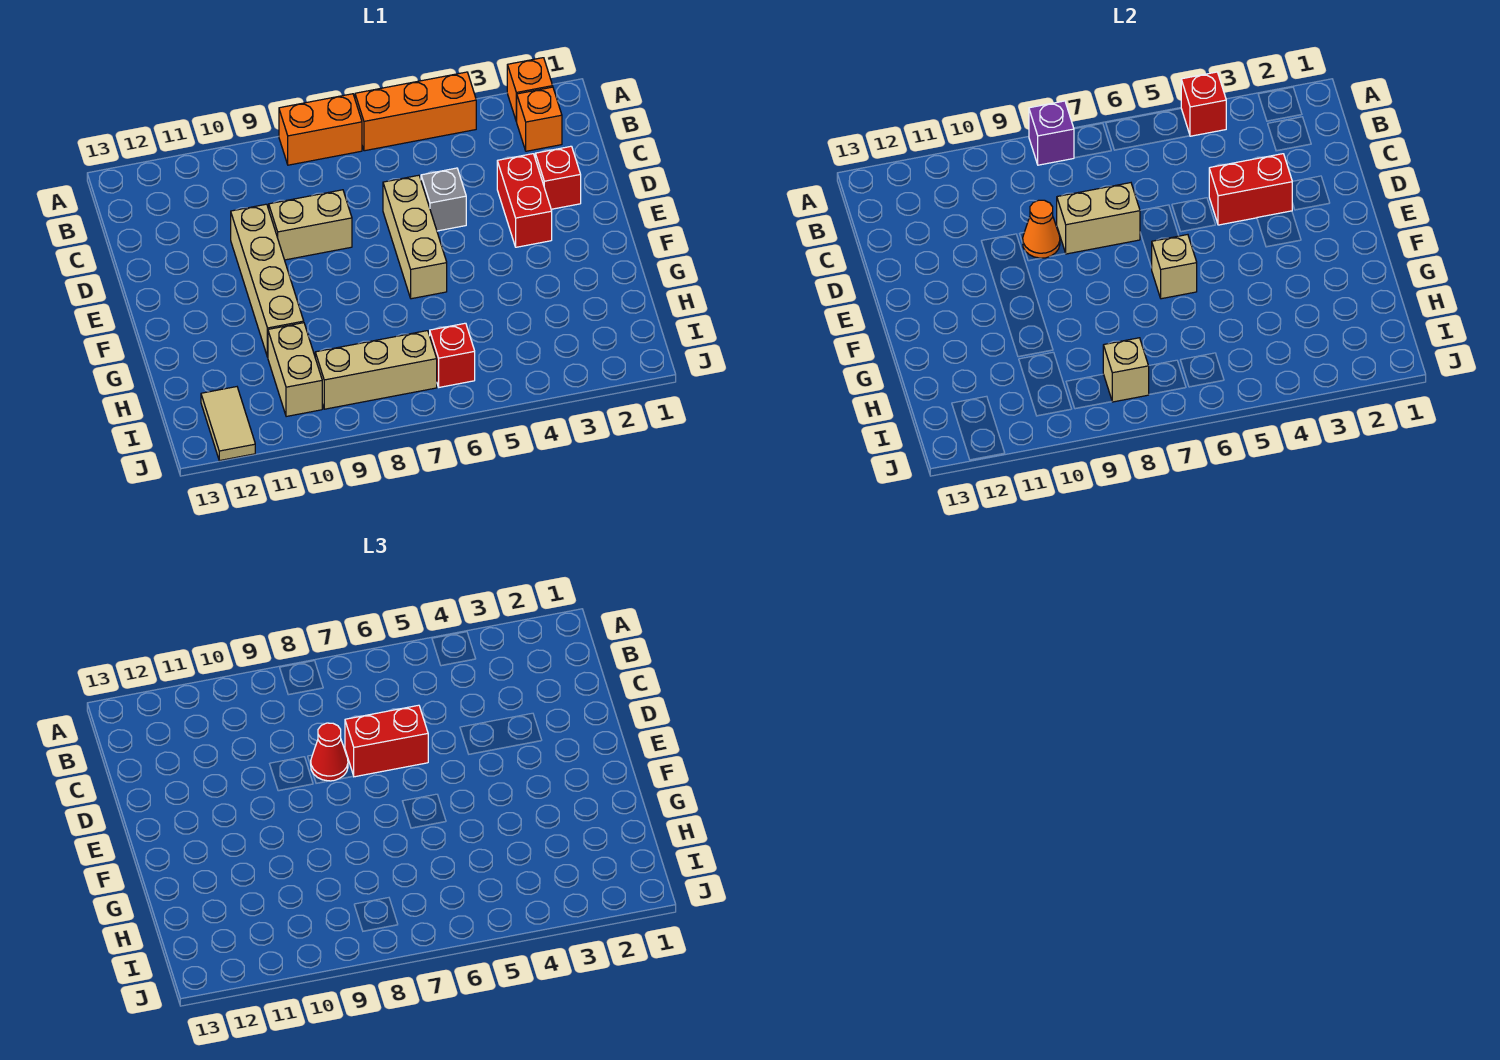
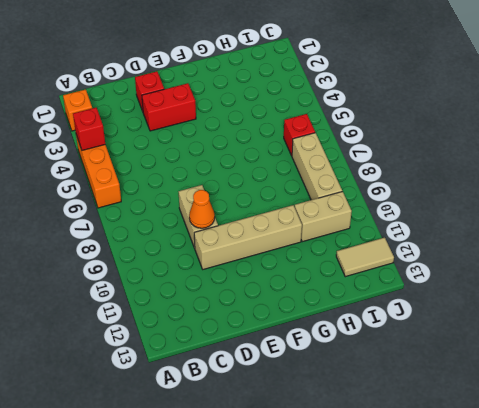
none -> orange brick A7:A8 level 1
none -> orange brick B2 level 1
none -> grey brick D5 level 1

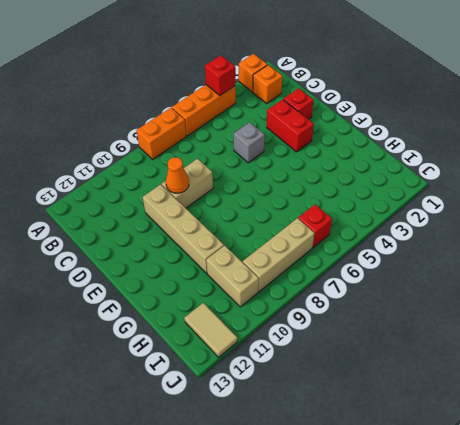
none -> tan brick D6:F6 level 1
none -> purple brick A8 level 2
none -> red brick D3:D4 level 2

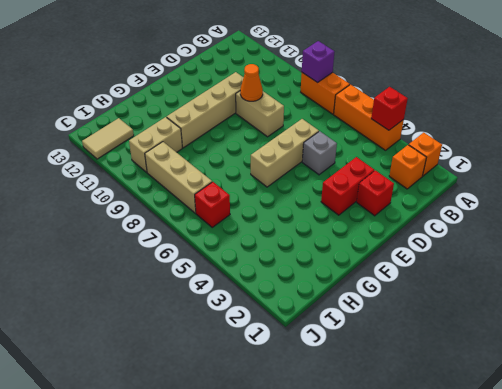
none -> red brick D3:D4 level 2
none -> tan brick D7:D8 level 2
none -> tan brick F6 level 2

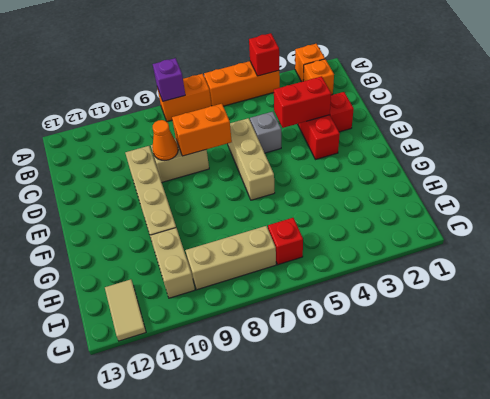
orange brick D7:D8 level 2 -> tan brick D7:D8 level 2
none -> tan brick F6 level 2
none -> tan brick I8 level 2
none -> red brick D6:D7 level 3

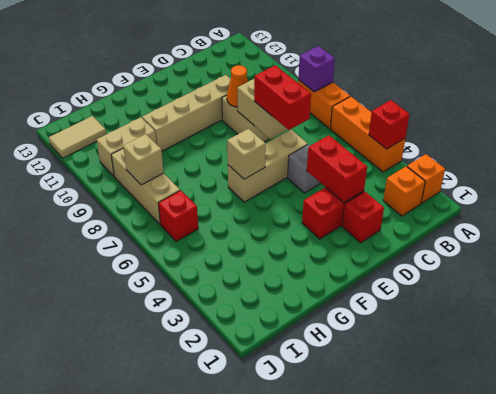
none -> red cone D8 level 3

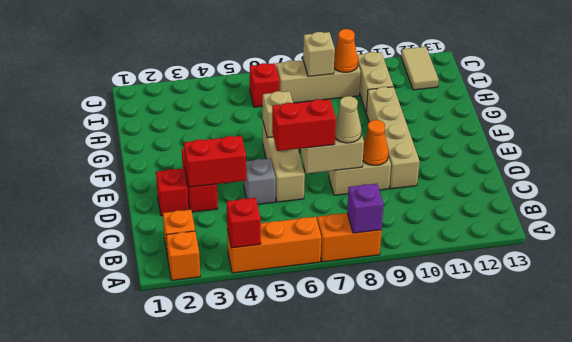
tan cone D8 level 3 -> red cone D8 level 3
orange cone I9 level 2 -> none

